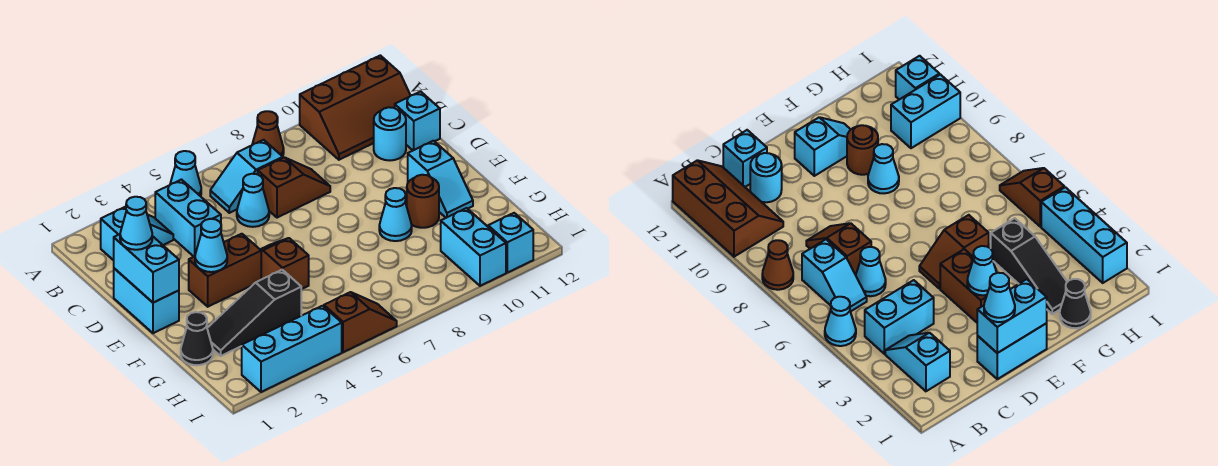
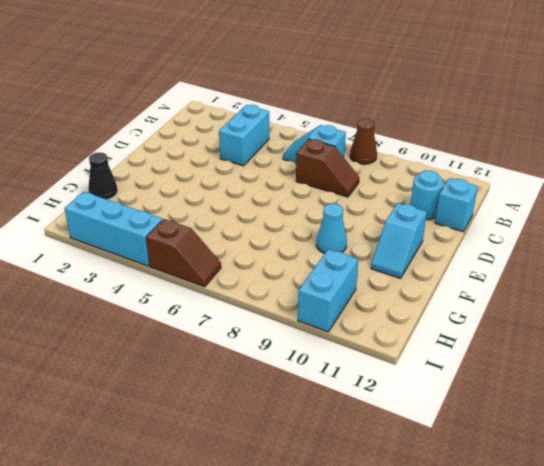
none -> cyan cone A5 level 1
none -> brown slope A10:B12 level 1 top A
none -> cyan slope B2:B3 level 1 top 2

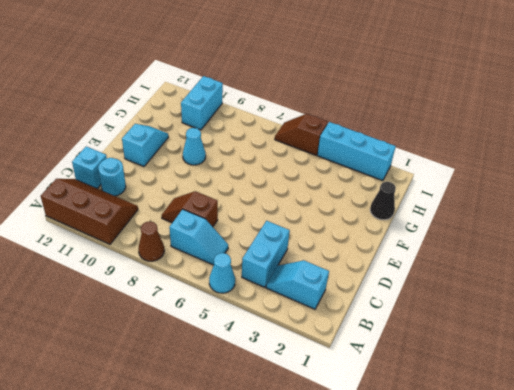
none -> cyan cone C6 level 1
none -> cyan brick D1:E1 level 1
none -> brown brick E3:E4 level 1

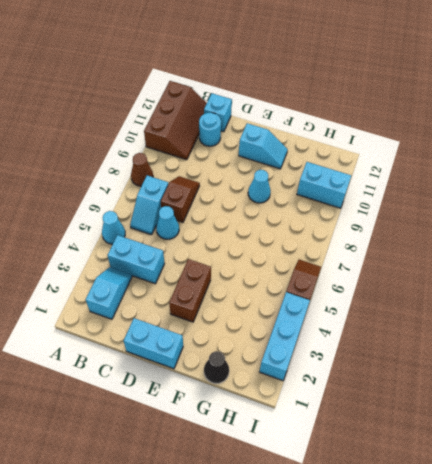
none -> brown slope E5:F5 level 1 top F
none -> brown round brick F10 level 1
none -> black slope G2:G4 level 1 top 4

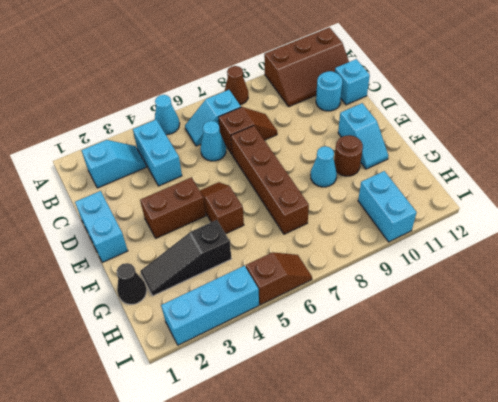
brown brick D7:G7 level 1 -> none
none -> cyan brick I11 level 1
none -> cyan brick D1:E1 level 2
none -> cyan cone E3 level 2

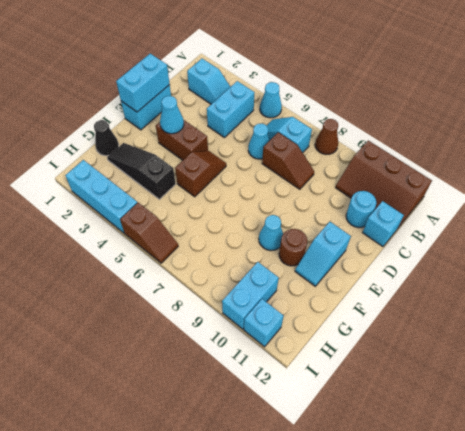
none -> cyan cone D1 level 3

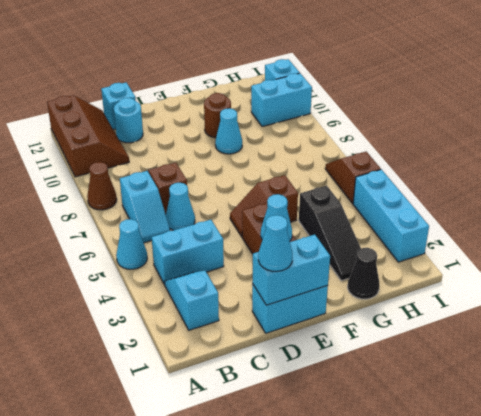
none -> cyan slope E11:F11 level 1 top E

